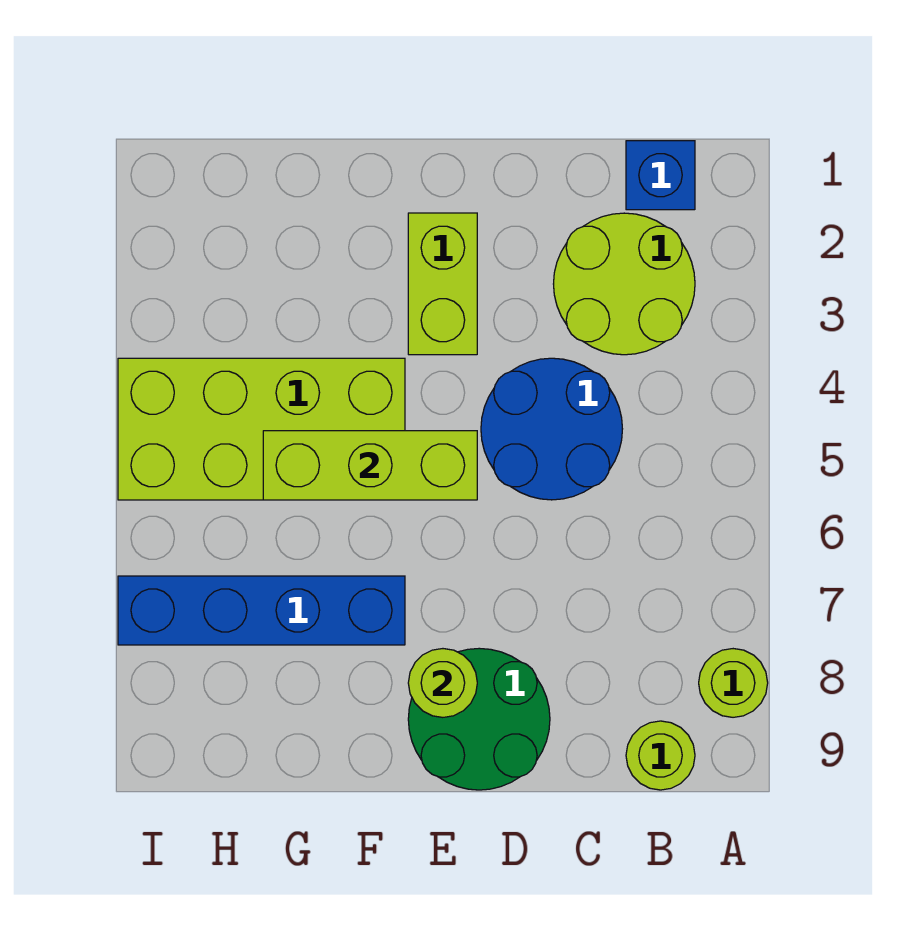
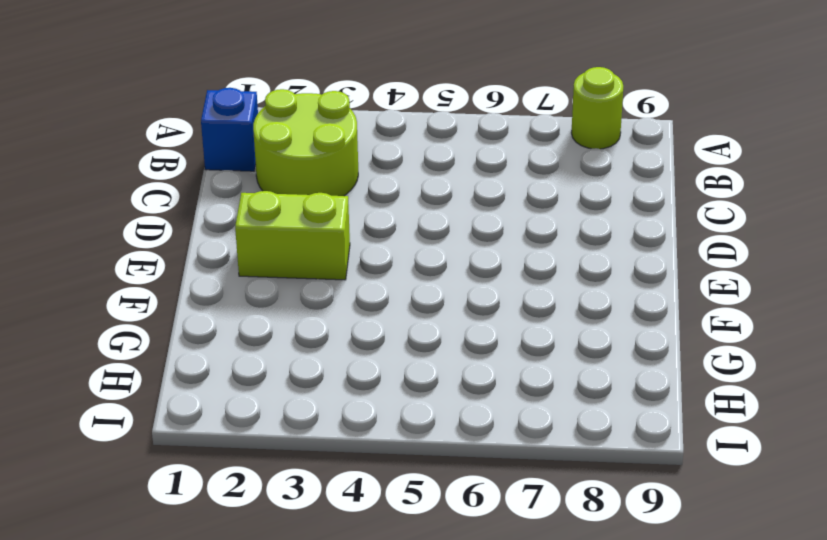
none -> lime round brick B9 level 1
none -> blue round brick C4:D5 level 1

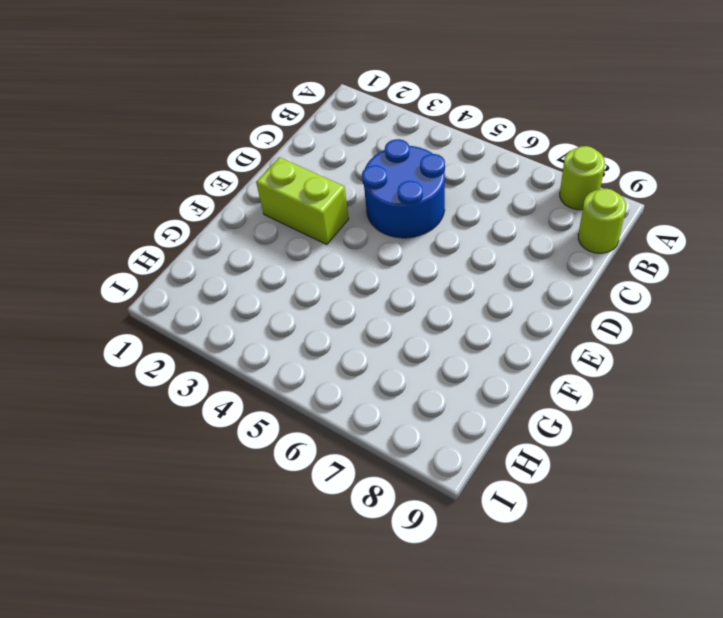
none -> blue brick B1 level 1
none -> lime round brick B2:C3 level 1

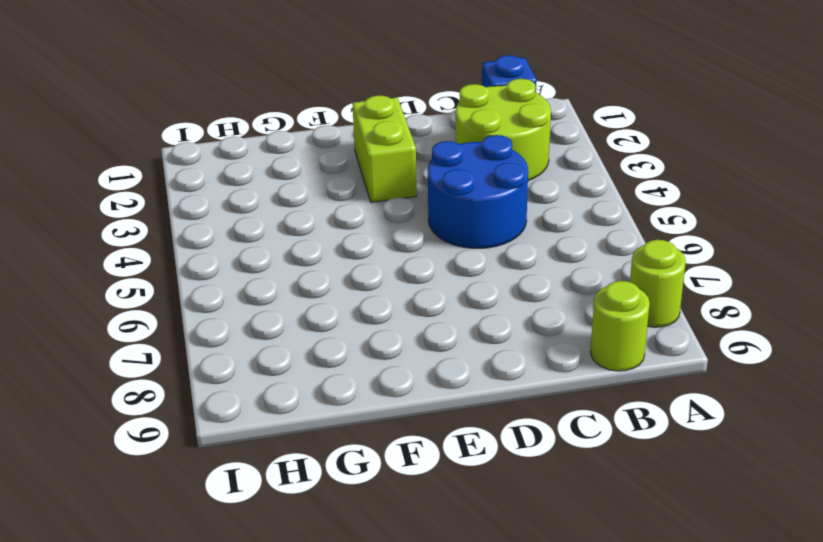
none -> green round brick D8:E9 level 1
none -> lime brick F4:I5 level 1

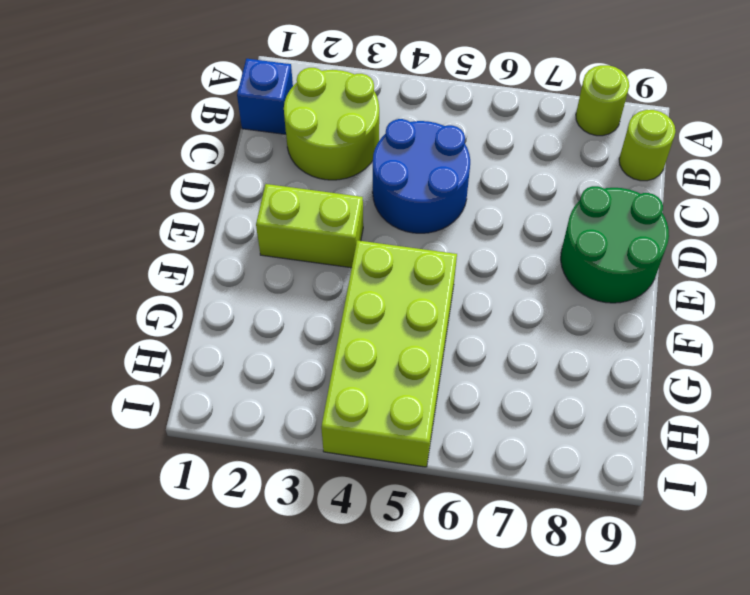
none -> blue brick F7:I7 level 1
none -> lime brick E5:G5 level 2

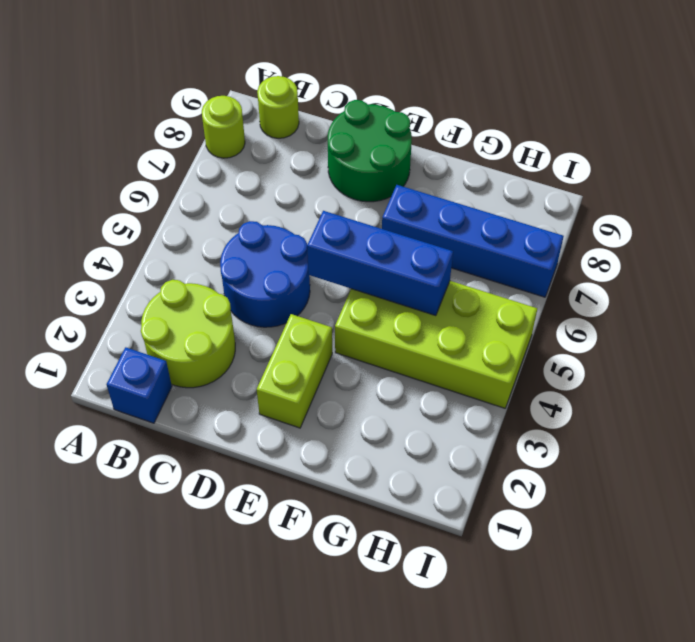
blue brick E5:G5 level 2 -> lime brick E5:G5 level 2
none -> lime round brick E8 level 2

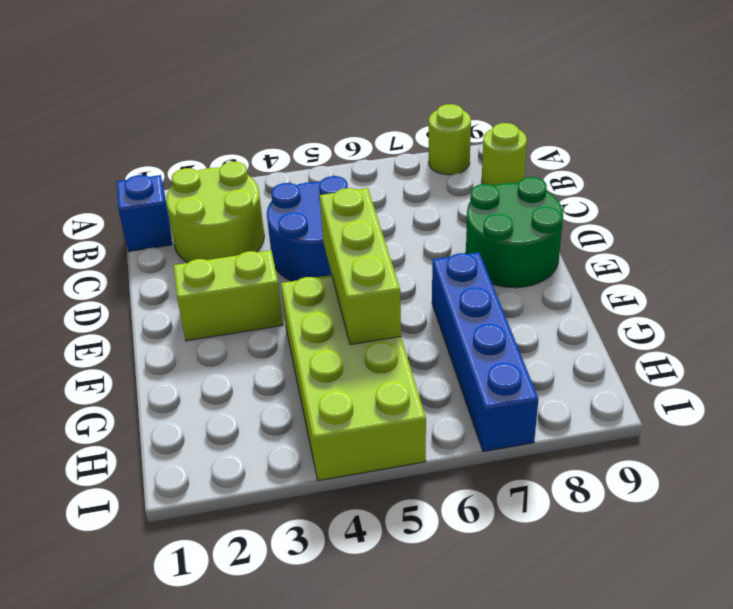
none -> lime round brick E8 level 2

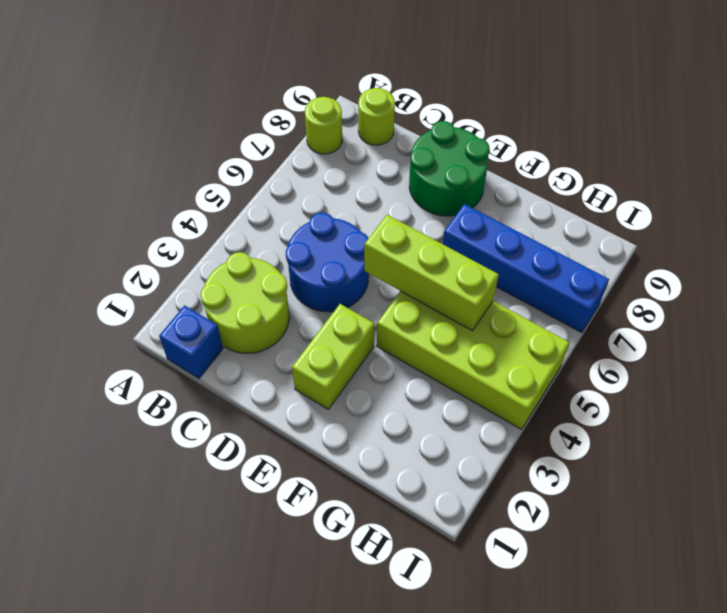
none -> lime round brick E8 level 2

